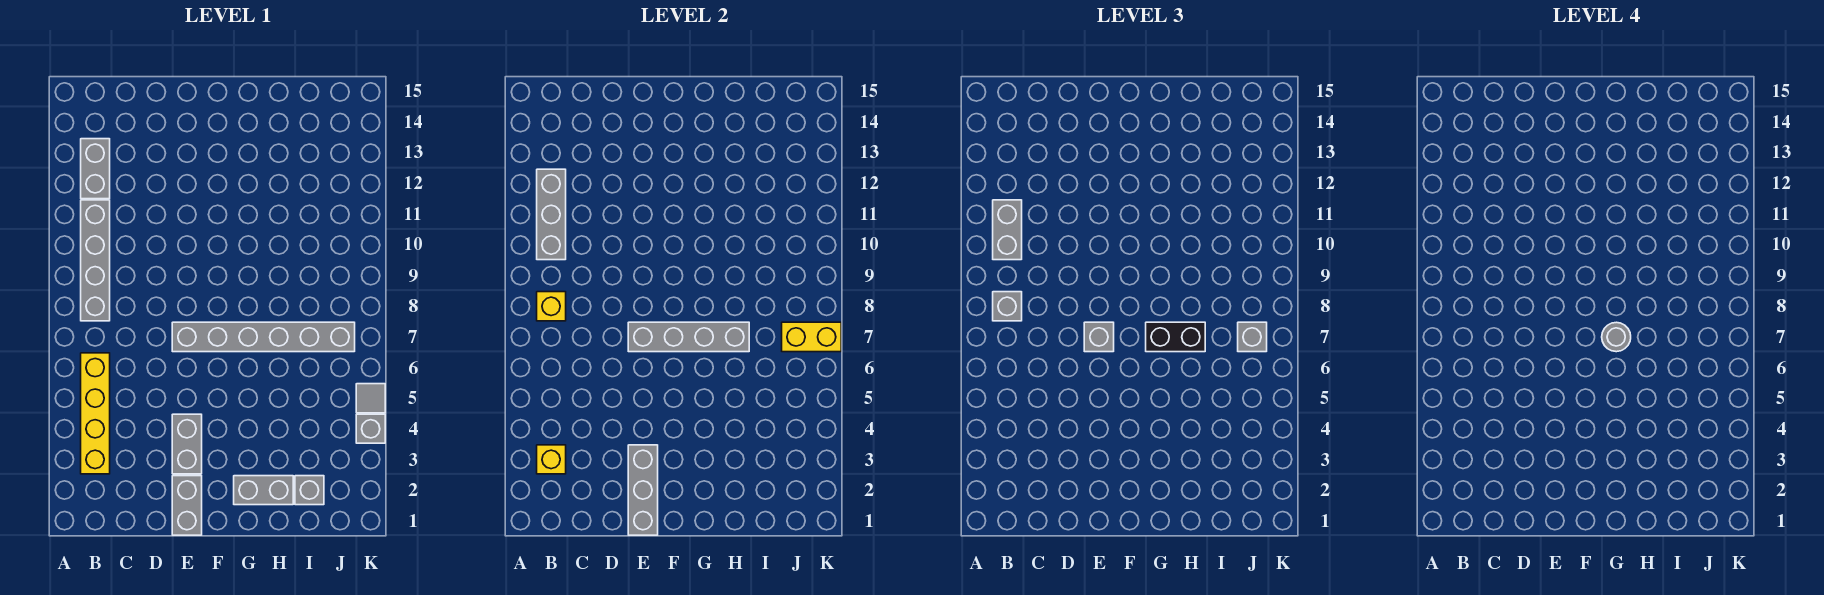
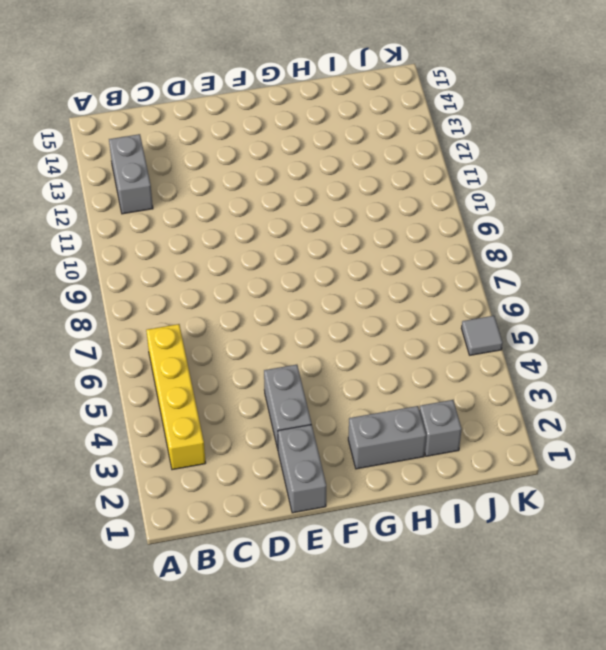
none -> grey brick B8:B11 level 1
none -> grey brick E7:J7 level 1
none -> grey brick K4 level 1

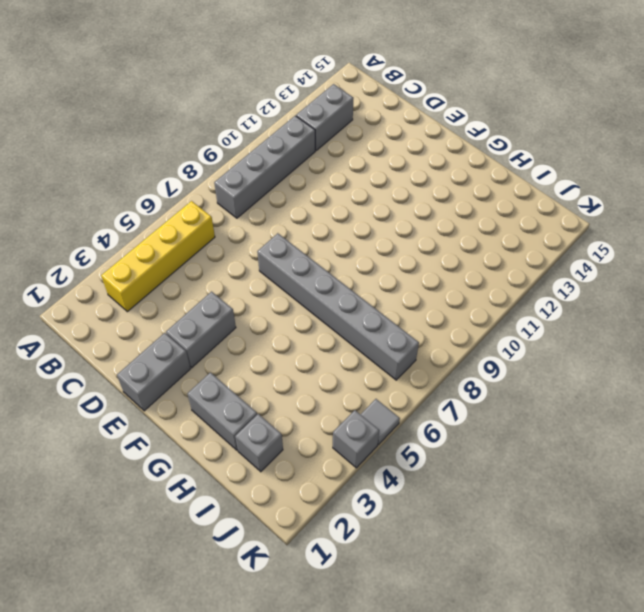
none -> yellow brick B3 level 2
none -> yellow brick B8 level 2
none -> grey brick B10:B12 level 2

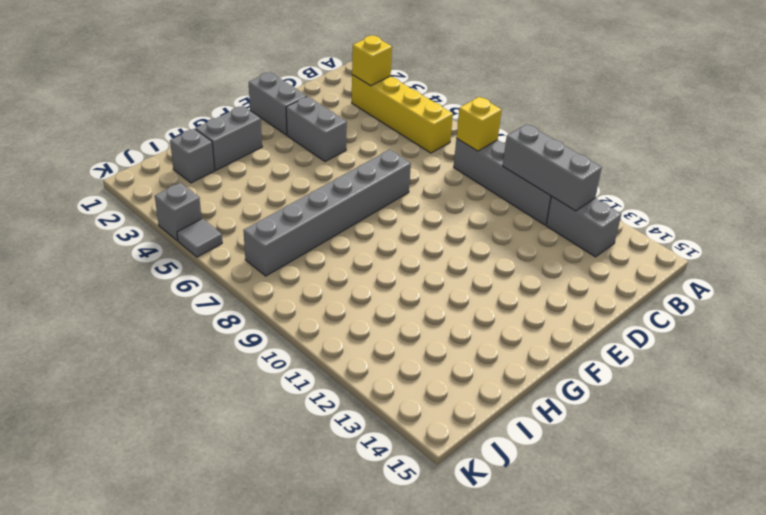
none -> grey brick E1:E3 level 2
none -> grey brick E7:H7 level 2
none -> yellow brick J7:K7 level 2

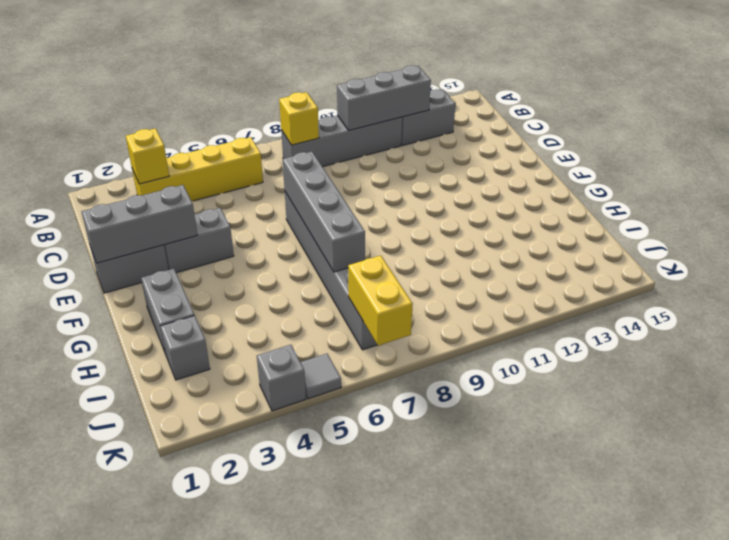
none -> grey brick B8 level 3
none -> grey brick B10:B11 level 3
none -> grey brick E7 level 3

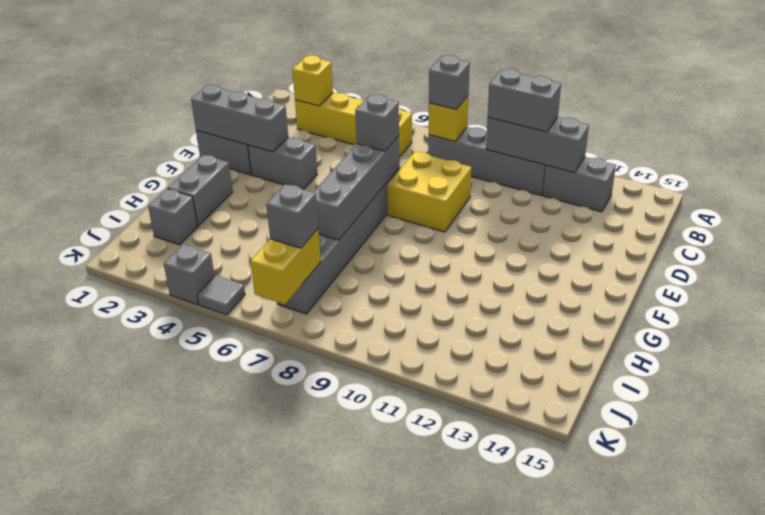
yellow brick D8:E9 level 1 -> none
none -> black brick G7:H7 level 3
none -> grey round brick G7 level 4

